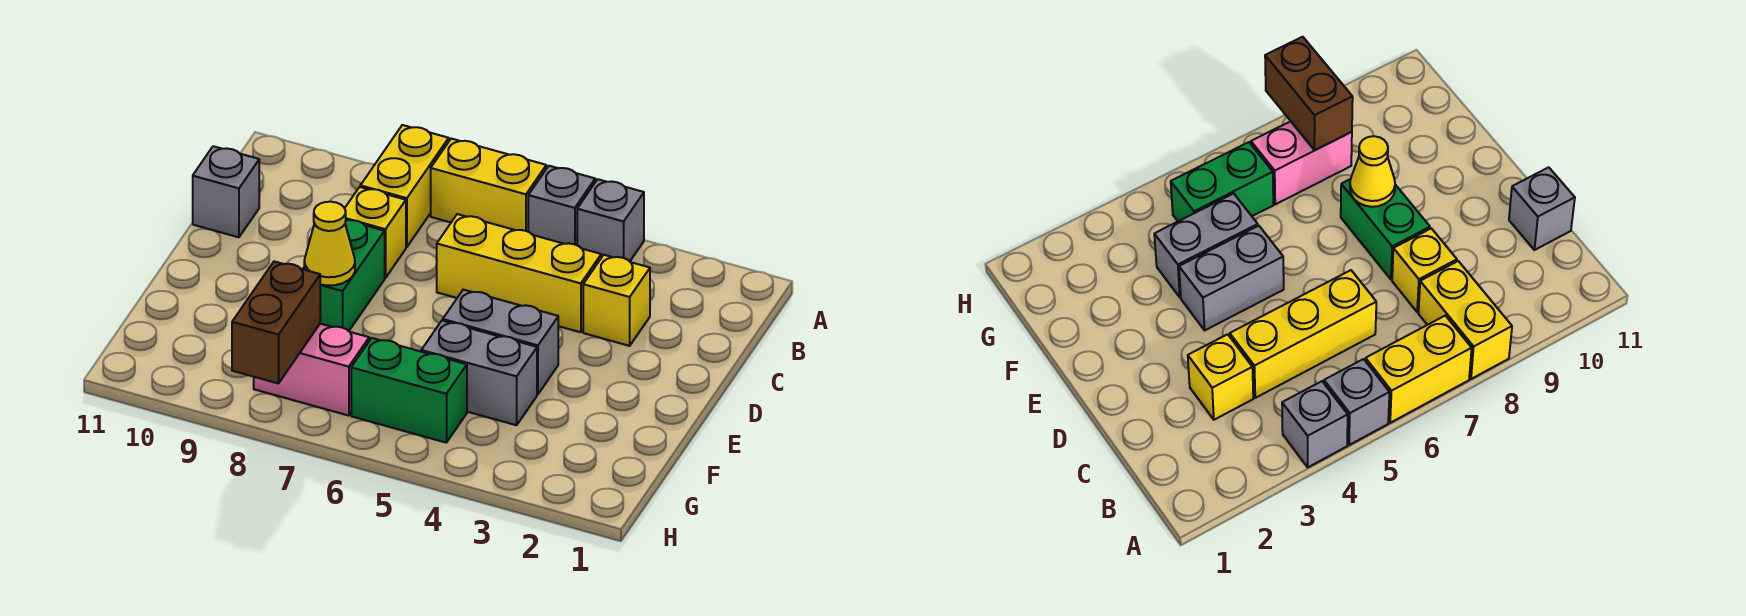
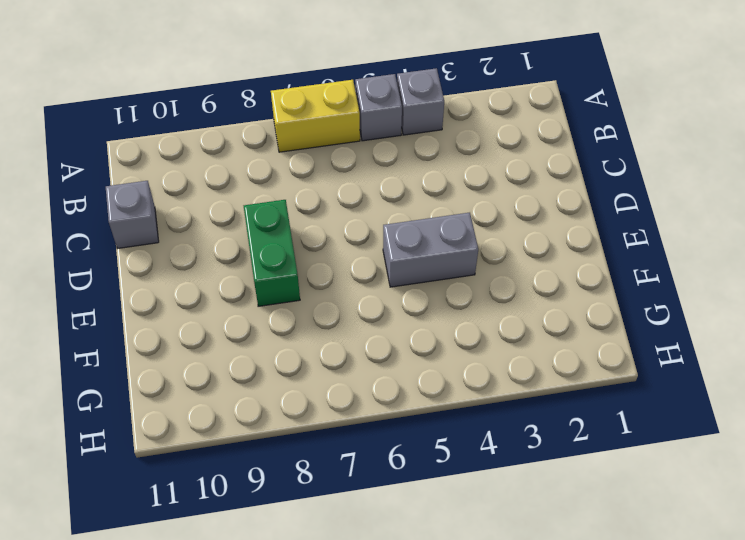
none -> yellow brick A8:B8 level 1
none -> yellow brick C3 level 1
none -> yellow brick C4:C6 level 1

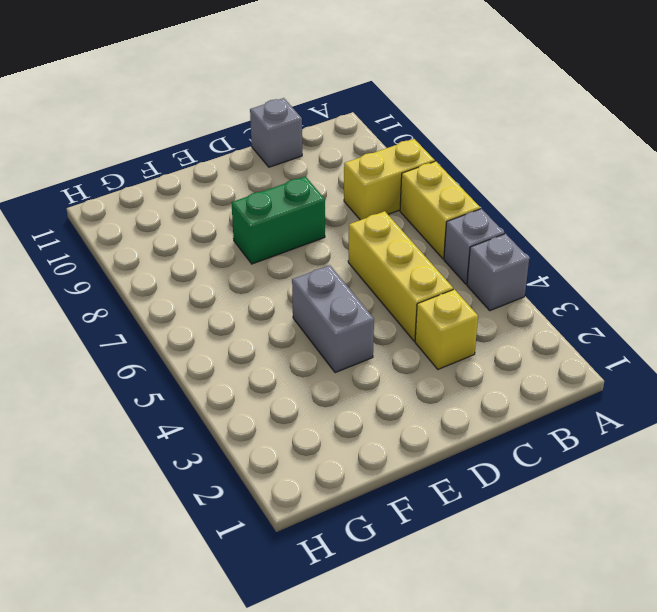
none -> yellow brick C8 level 1
none -> grey brick F4:F5 level 1
none -> green brick G5:G6 level 1

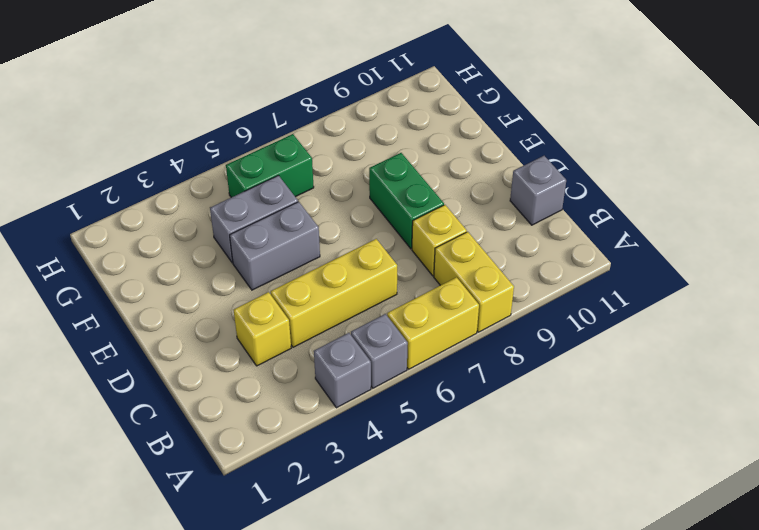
none -> pink brick G7:G8 level 1
none -> yellow cone E8 level 2
none -> brown brick G8:H8 level 2

